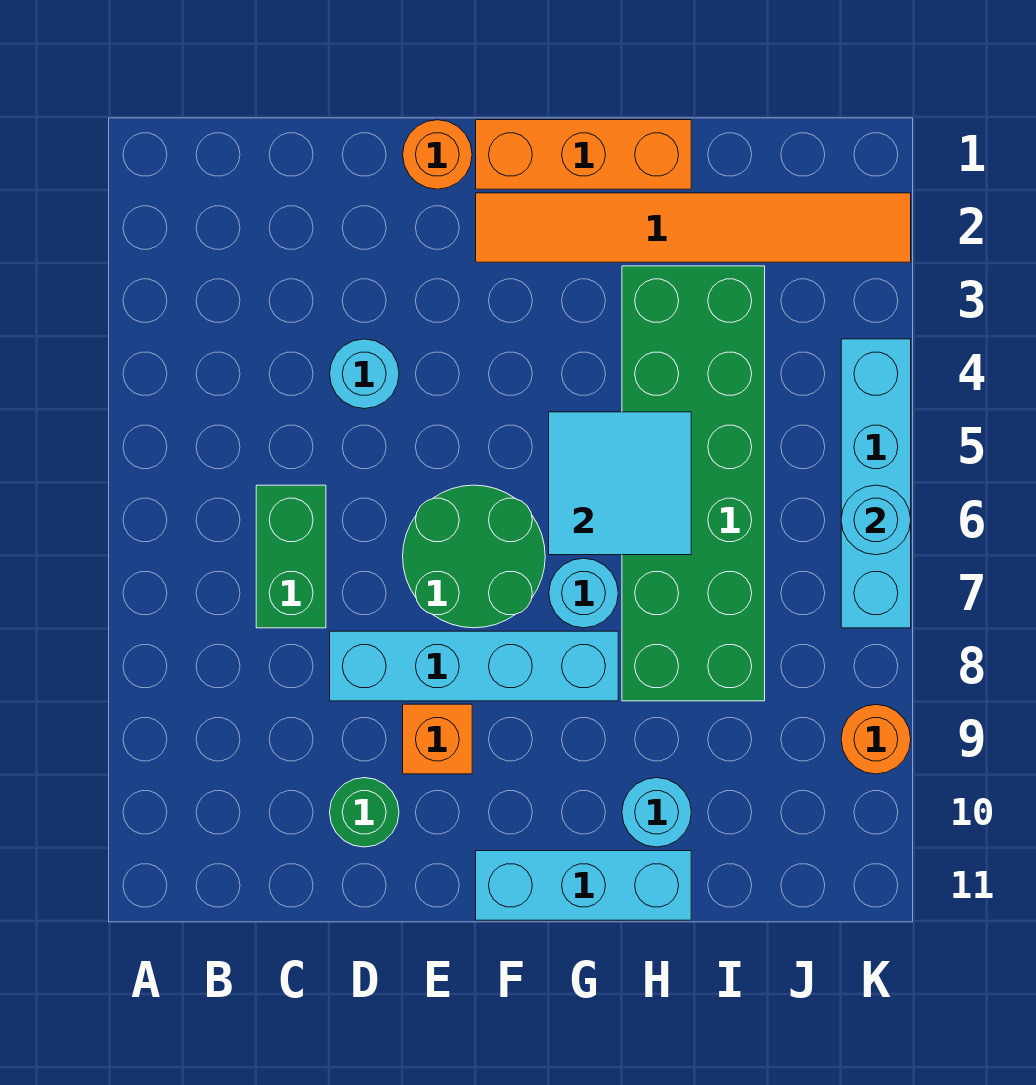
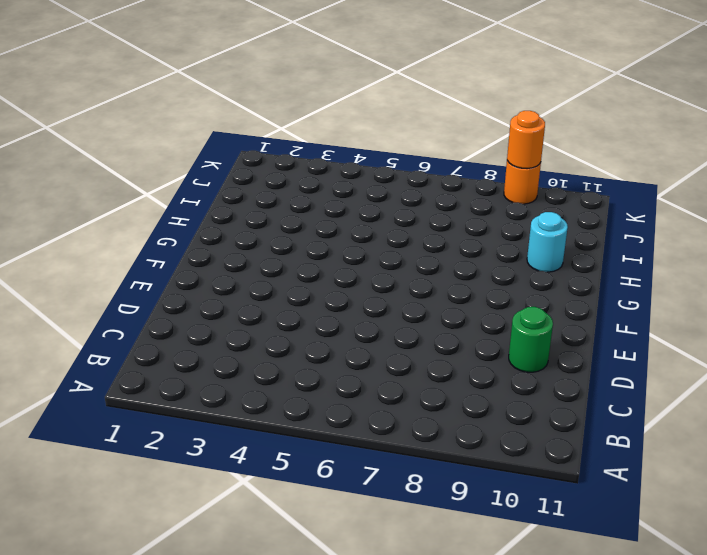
orange round brick K9 level 2 -> orange round brick E1 level 1
none -> green brick C6:C7 level 1
none -> cyan round brick D4 level 1
none -> cyan brick D8:G8 level 1

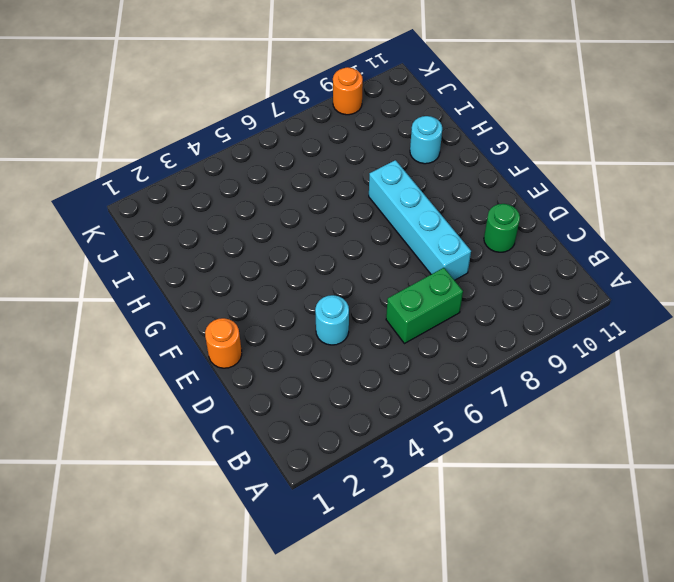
none -> green round brick E6:F7 level 1
none -> orange brick E9 level 1
none -> orange brick F1:H1 level 1

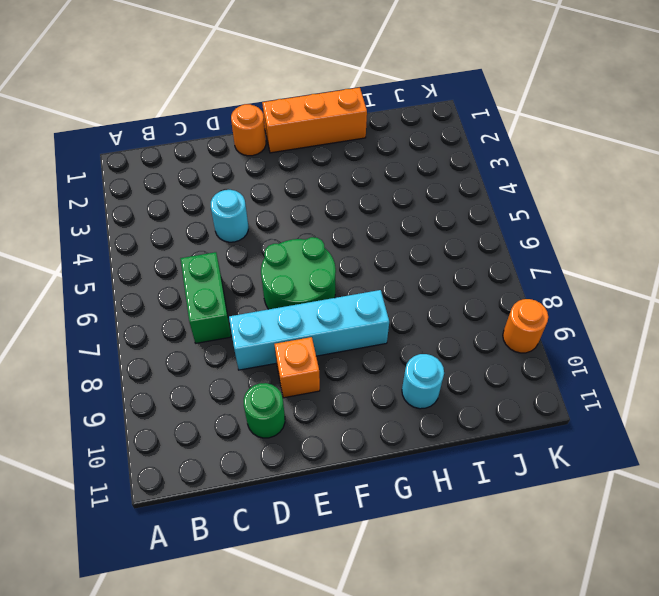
none -> orange tile F2:K2 level 1
none -> cyan brick F11:H11 level 1
none -> cyan round brick G7 level 1

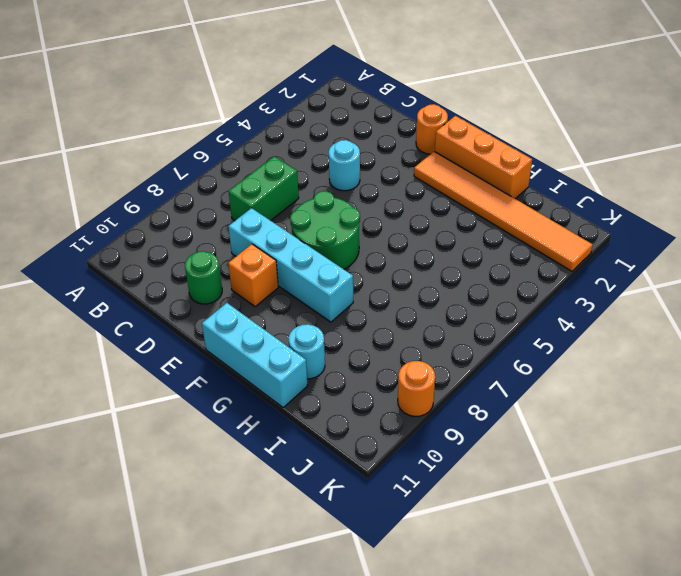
none -> cyan round brick G7 level 1
none -> green brick H3:I8 level 1
none -> cyan brick K4:K7 level 1

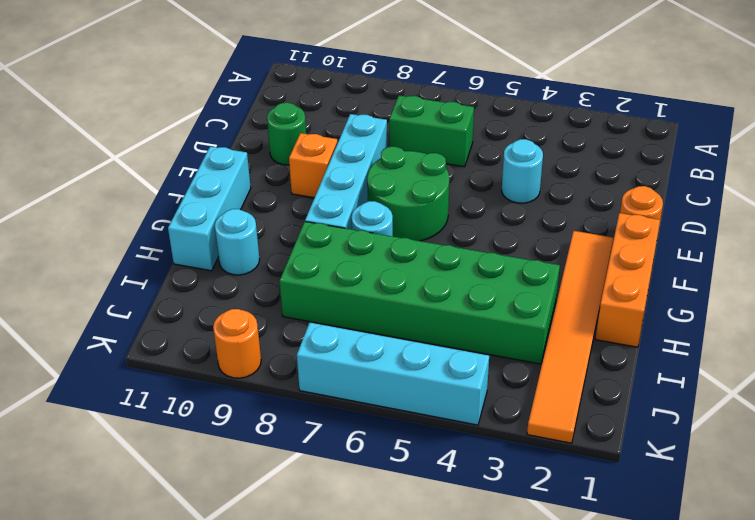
none -> cyan tile G5:H6 level 2
none -> cyan round brick K6 level 2

